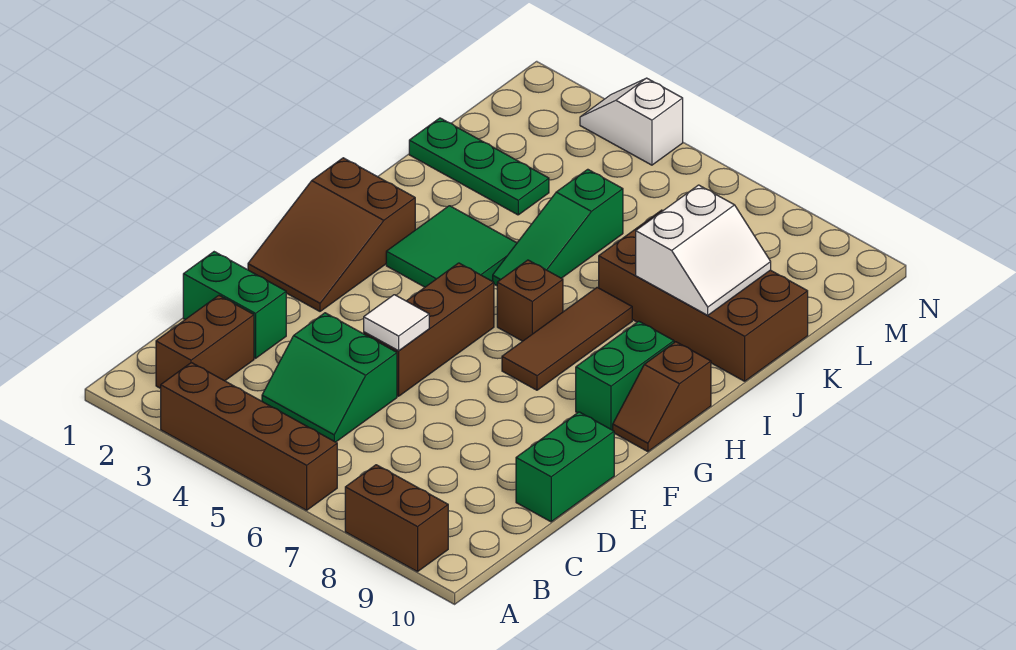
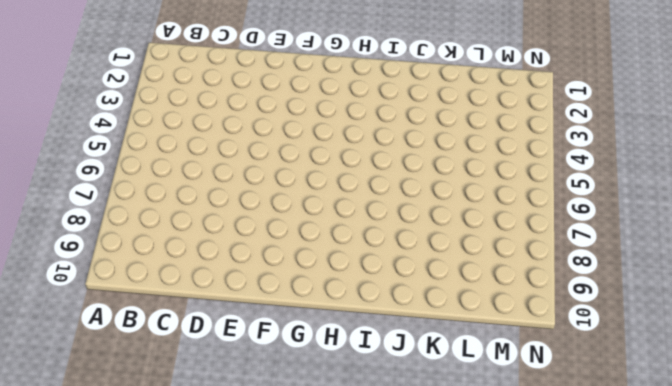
none -> brown brick A3:A6 level 1
none -> brown brick A8:A9 level 1
none -> brown brick B2:C2 level 1

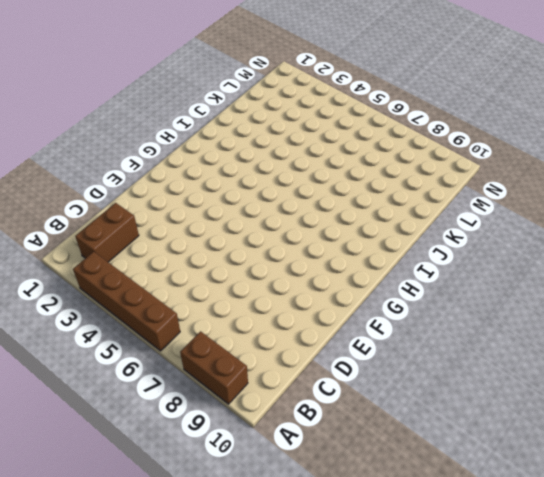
none -> green slope C4:D5 level 1 top D
none -> green brick D1:D2 level 1
none -> green brick D10:E10 level 1

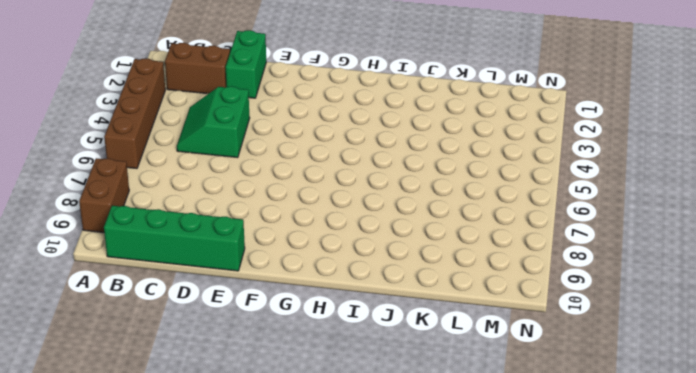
green brick B10:E10 level 1 -> green brick D10:E10 level 1
none -> brown brick E5:G5 level 1
none -> brown slope F1:H2 level 1 top H
none -> brown tile G7:I7 level 1

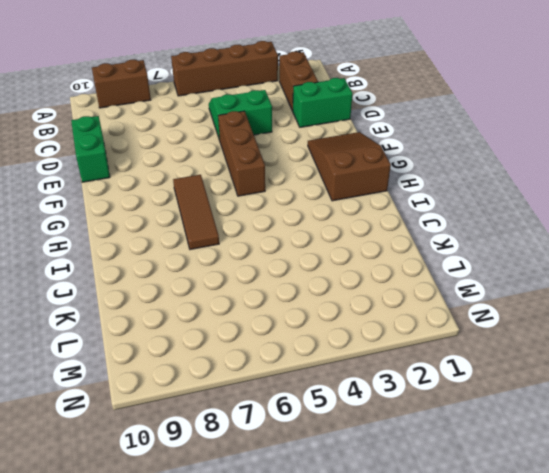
none -> green brick G9:H9 level 1
none -> brown slope G10:H10 level 1 top H
none -> green tile H3:I4 level 1

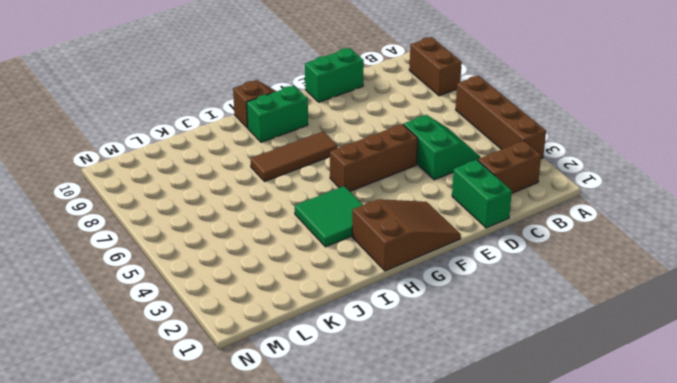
none -> brown brick H6 level 1
none -> green slope I5:K5 level 1 top K
none -> brown brick J7:K10 level 1

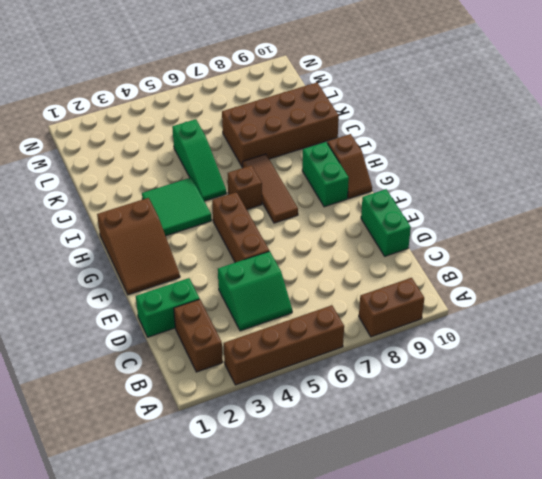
none -> green plate K1:K3 level 1
none -> white slope N3:N4 level 1 top 4
none -> white tile E5 level 2

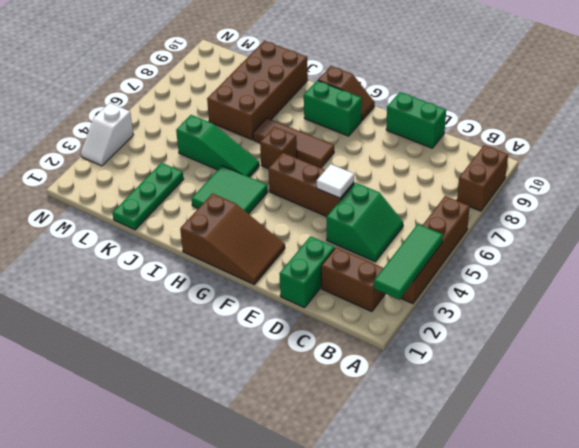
green tile A2:A4 level 2 -> none
none -> white slope J8:K9 level 2 top 8

